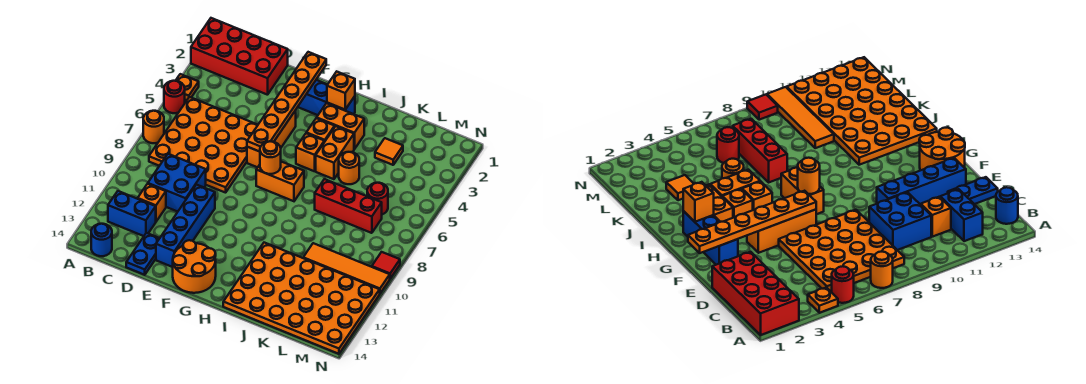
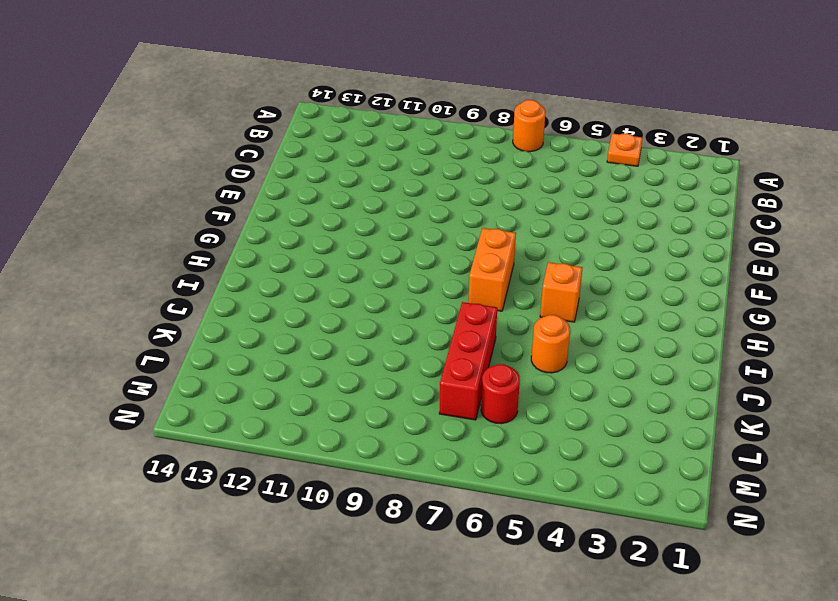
none -> red brick A1:D2 level 1
none -> red round brick A5 level 1
none -> orange plate B5:E8 level 1

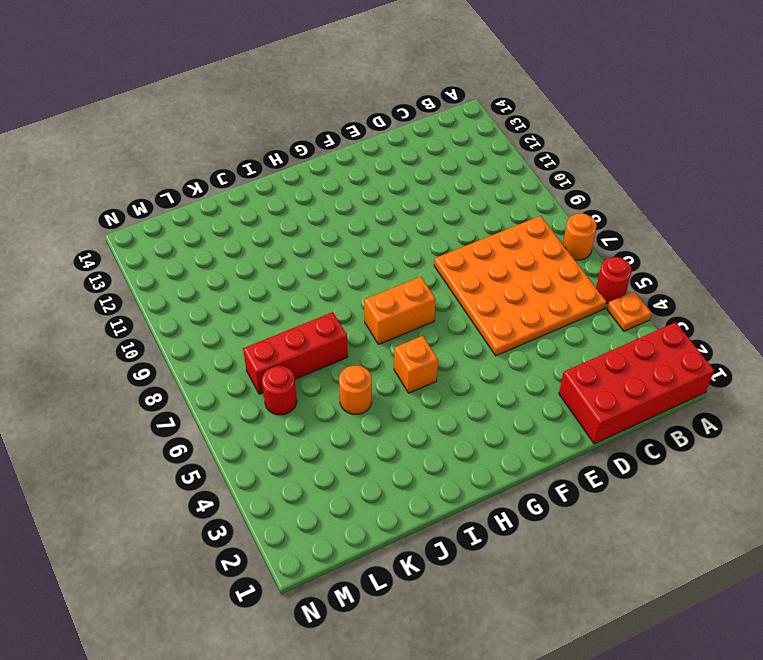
none -> blue brick B12:C12 level 1
none -> blue round brick B14 level 1
none -> blue brick C9:D10 level 1

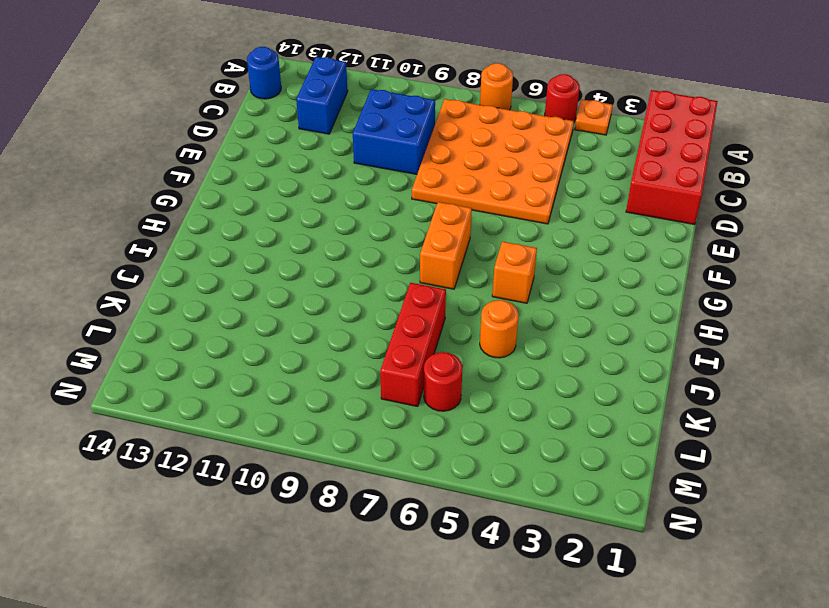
none -> orange brick C11 level 1
none -> blue plate D13:D14 level 1
none -> blue brick E10:E13 level 1

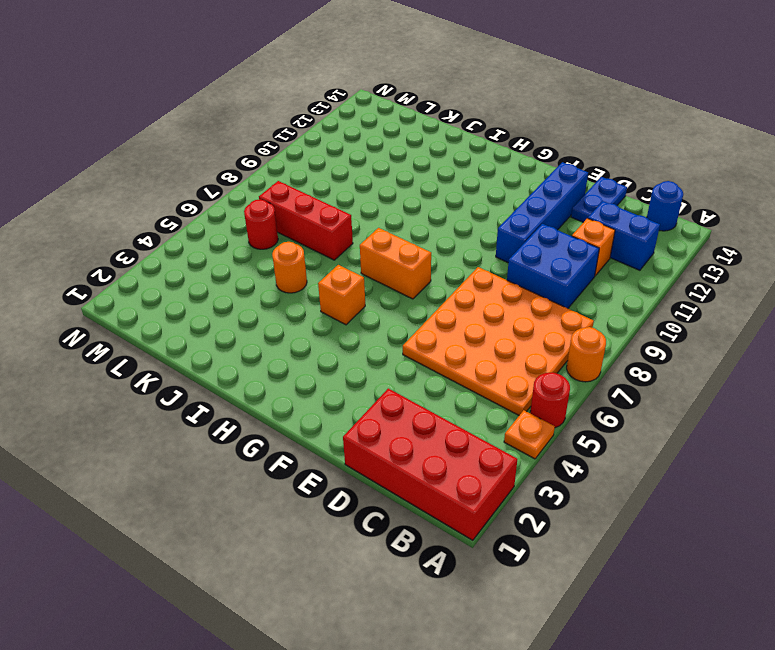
none -> blue brick F2:H2 level 1
none -> orange brick F4:F6 level 1
none -> orange round brick F13:G14 level 1

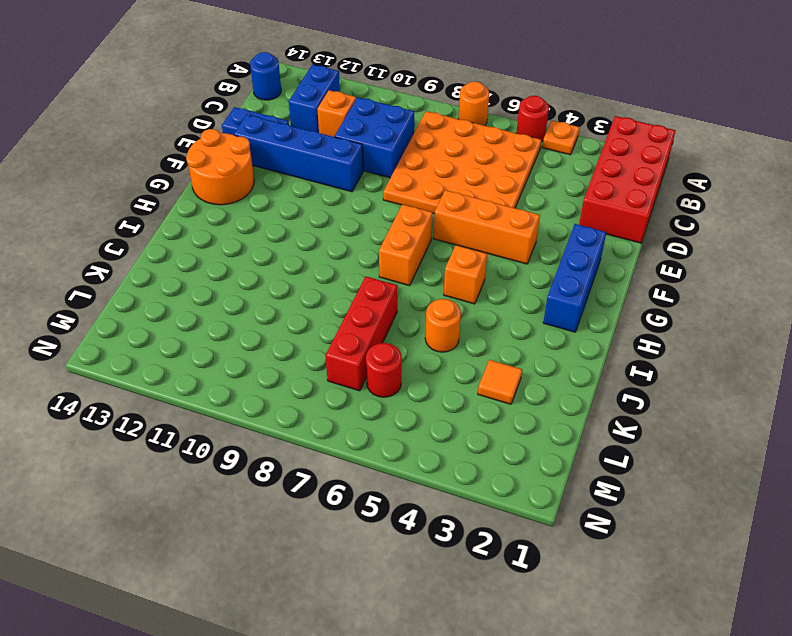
none -> orange brick H3:I3 level 1
none -> orange brick H4 level 1
none -> orange brick I4:I5 level 1

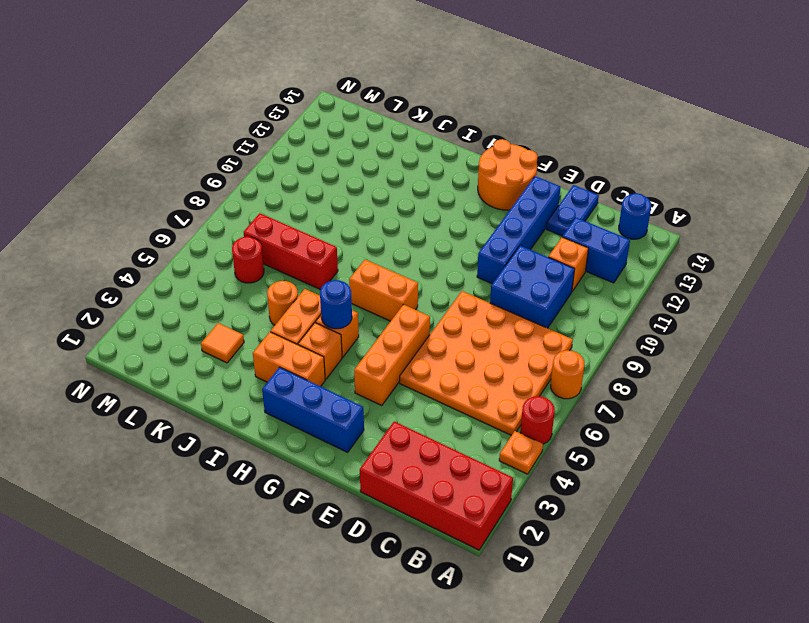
blue round brick H5 level 2 -> none
none -> orange plate I11:N14 level 1
none -> orange tile K10:N10 level 1
none -> red tile N9 level 1

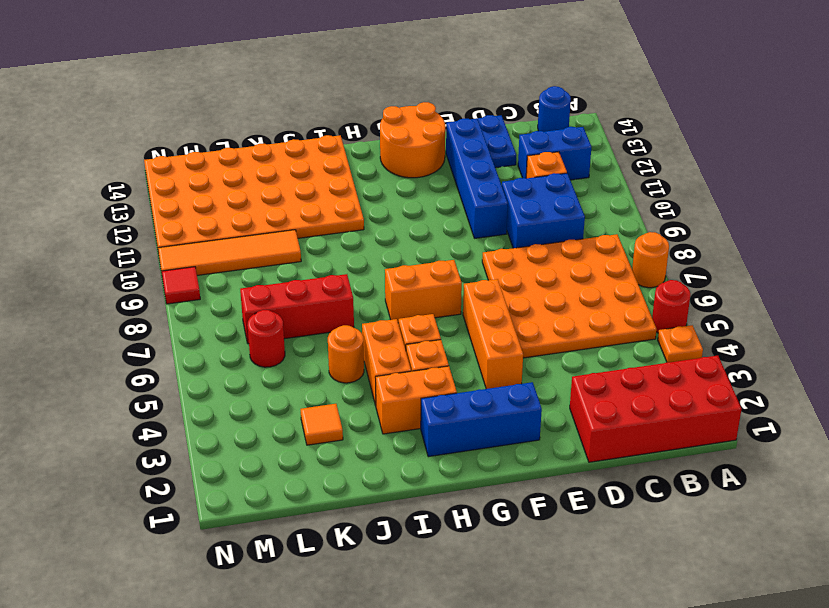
none -> orange plate F1:F6 level 2
none -> orange round brick G7 level 2
none -> orange brick H2 level 2

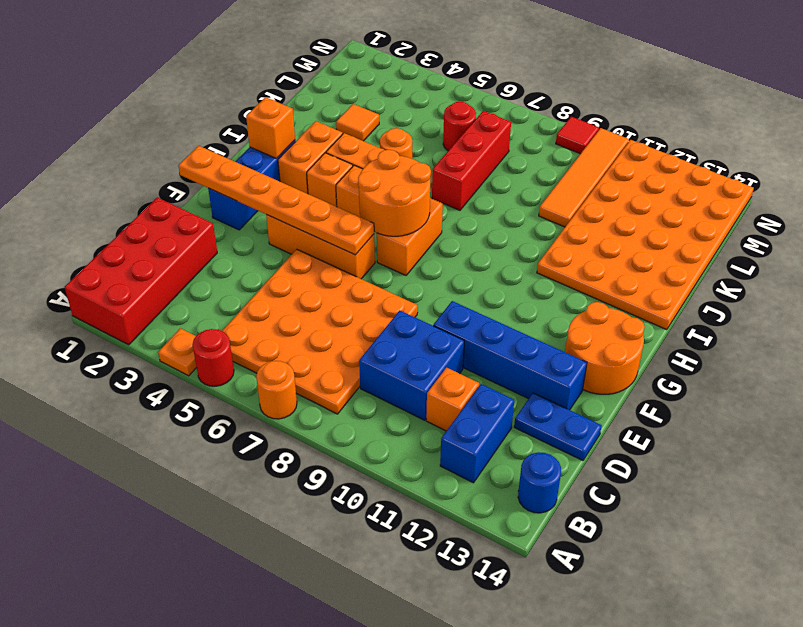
orange round brick G6:H7 level 2 -> orange round brick G7 level 2

